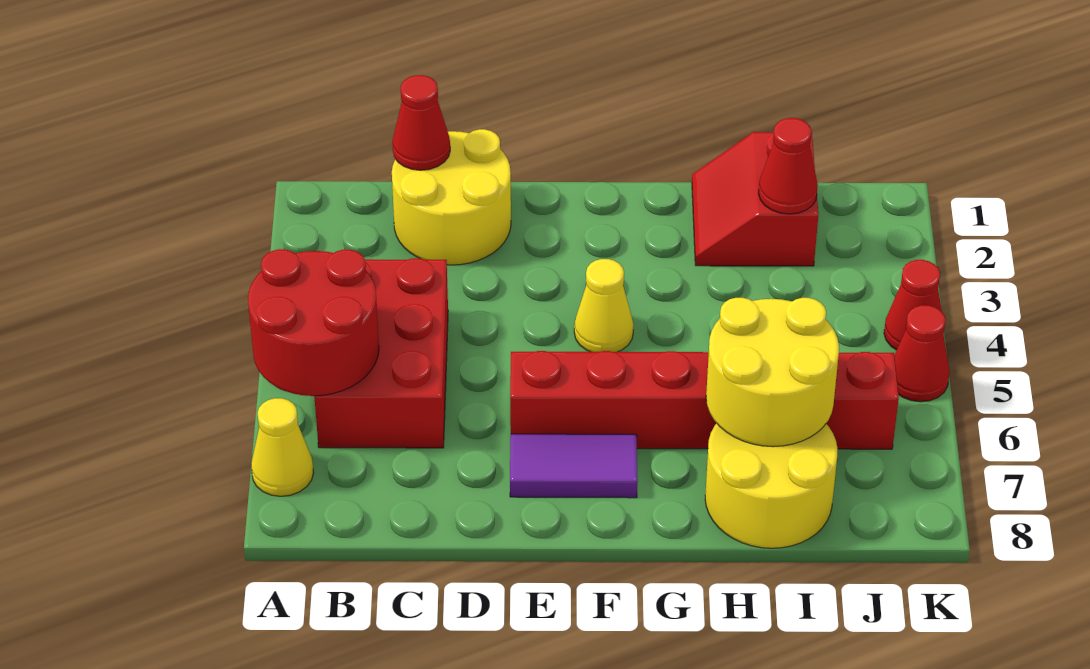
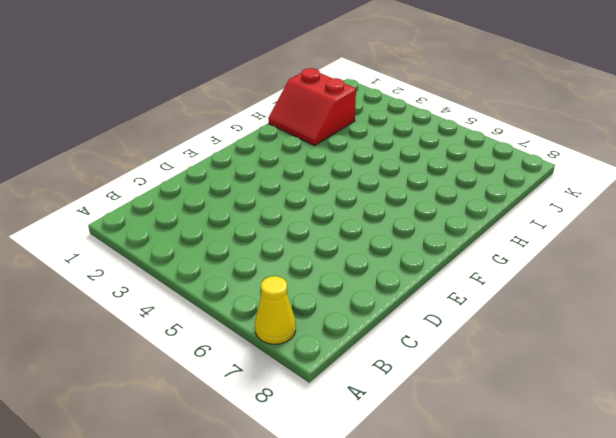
none -> red brick B4:C6 level 1
none -> yellow round brick C1:D2 level 1
none -> red brick E6:J6 level 1

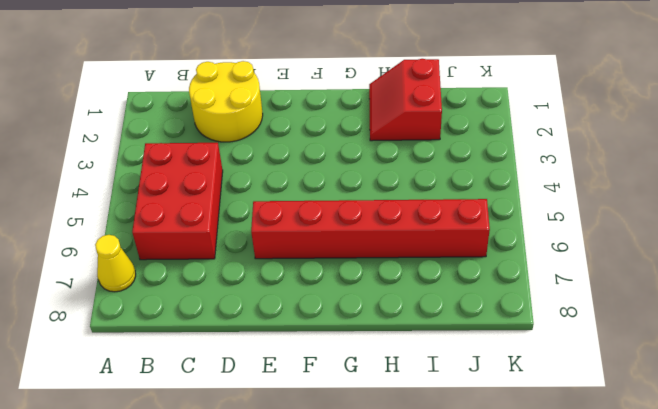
none -> purple tile E7:F7 level 1
none -> yellow cone F4 level 1
none -> yellow round brick H7:I8 level 1

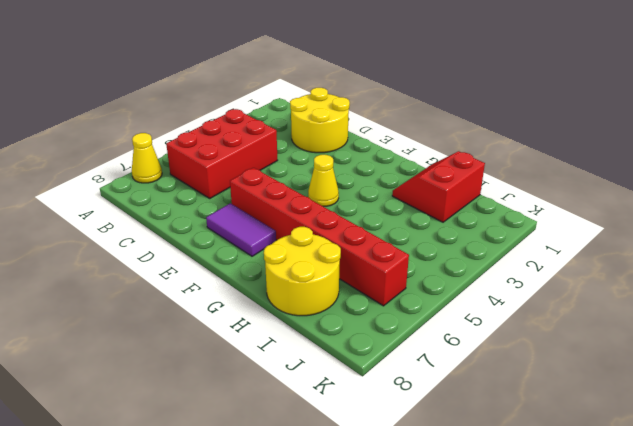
none -> red cone K4 level 1
none -> red cone K5 level 1
none -> red round brick A5:B6 level 2

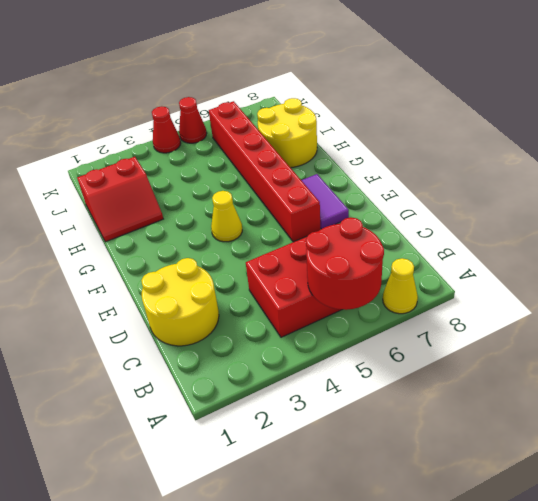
none -> red cone C1 level 2
none -> yellow round brick H6:I7 level 2
none -> red cone I2 level 2

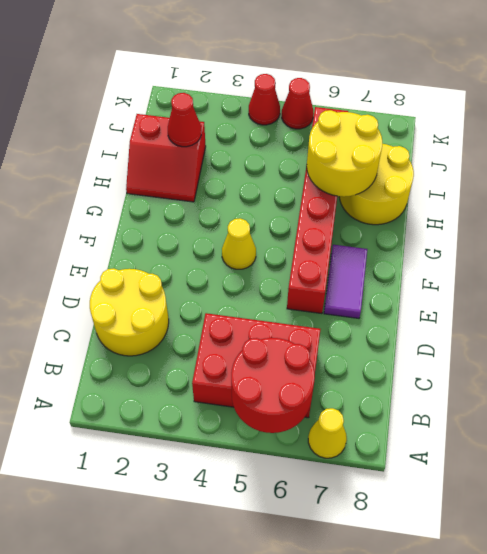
none -> red cone C1 level 2

